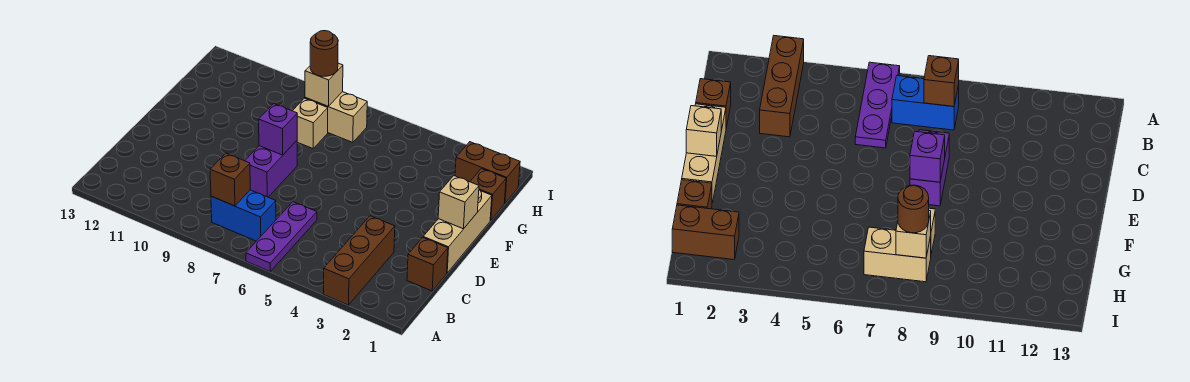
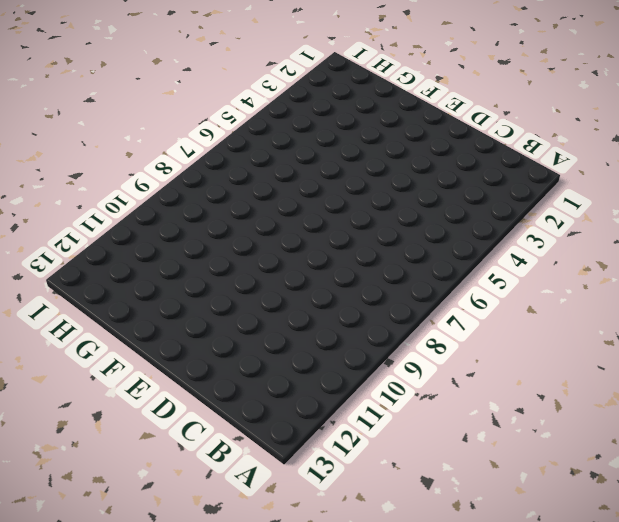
none -> brown brick A3:C3 level 1
none -> purple plate A6:C6 level 1
none -> blue brick B7:B8 level 1

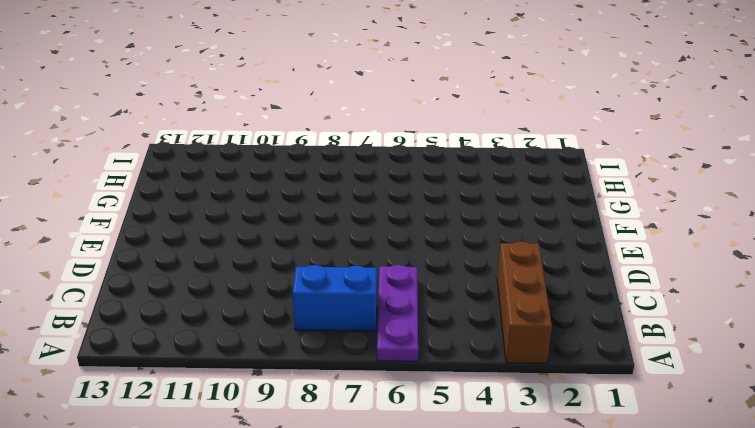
none -> brown brick C1 level 1
none -> tan brick D1:F1 level 1
none -> purple brick D8:E8 level 1

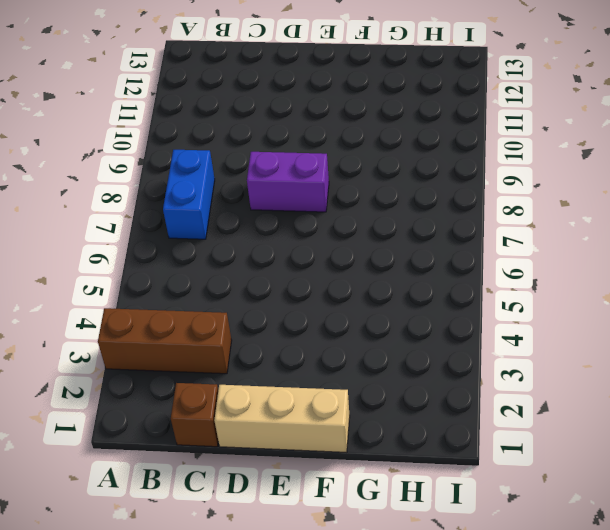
none -> purple plate A6:C6 level 1
none -> brown brick G1 level 1
none -> tan brick G8 level 1

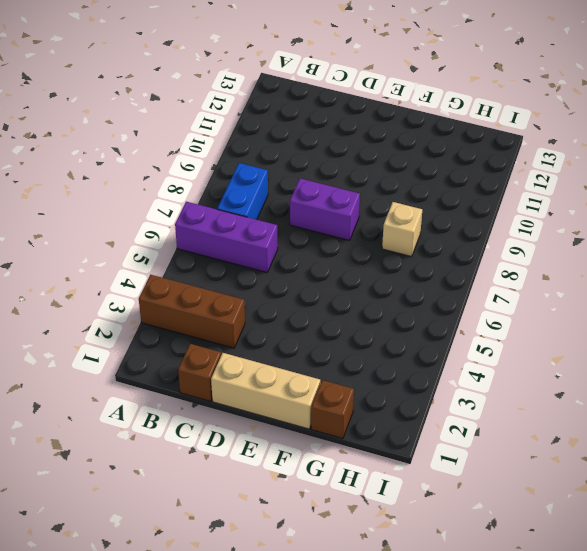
purple brick A6:C6 level 1 -> purple plate A6:C6 level 1
none -> brown brick H1:H2 level 1
none -> tan brick H7:H8 level 1
none -> brown brick B8 level 2

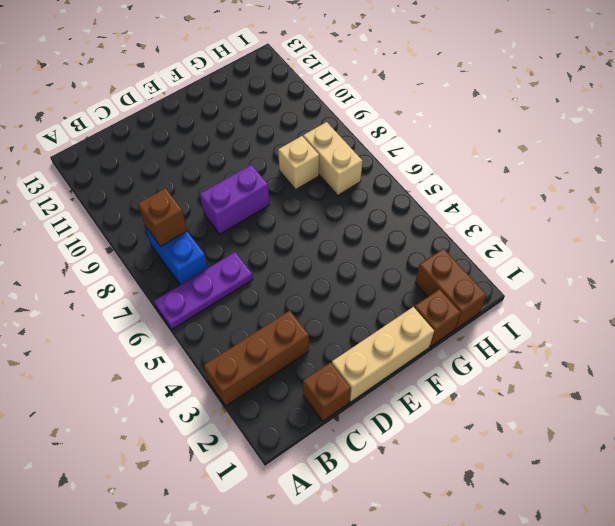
none -> tan brick E1 level 2
none -> purple brick E8 level 2
none -> tan brick H8 level 2

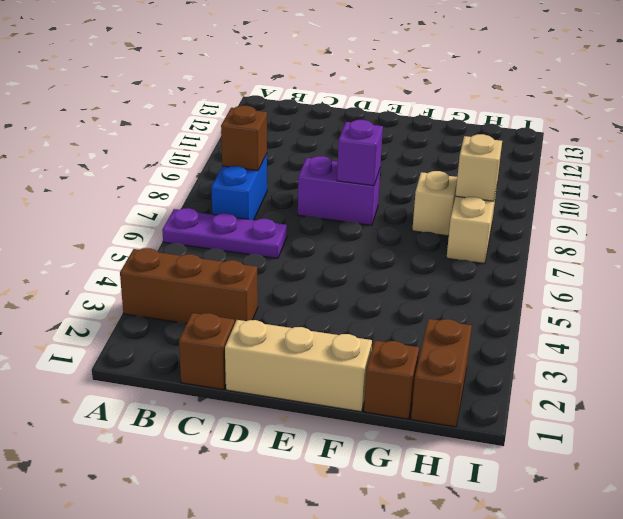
none -> tan brick E1 level 2
none -> brown round brick H8 level 3

